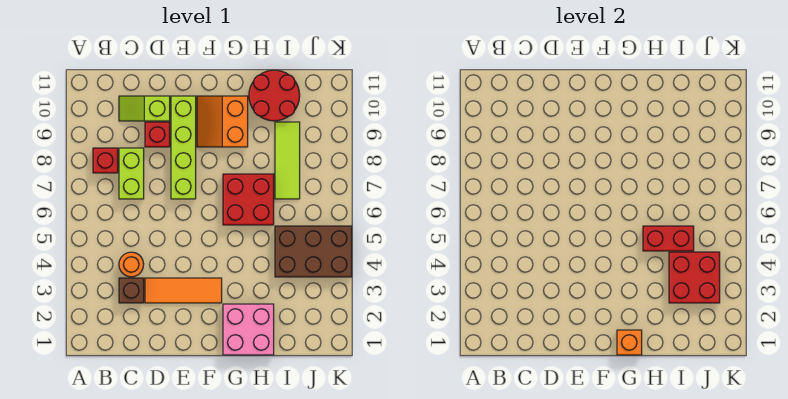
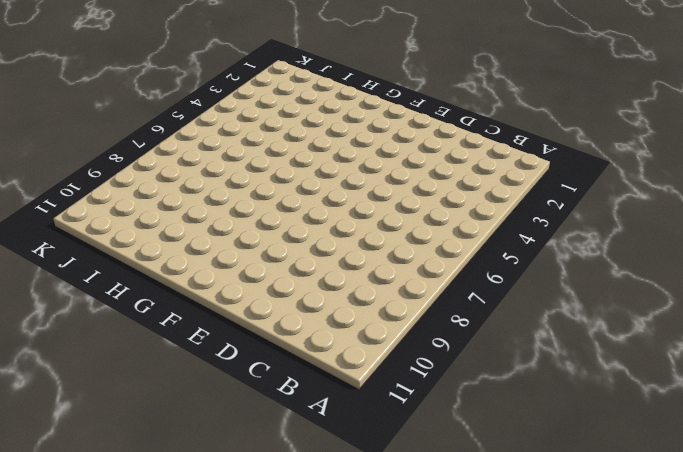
none -> red brick B8 level 1
none -> brown brick C3 level 1
none -> orange round brick C4 level 1

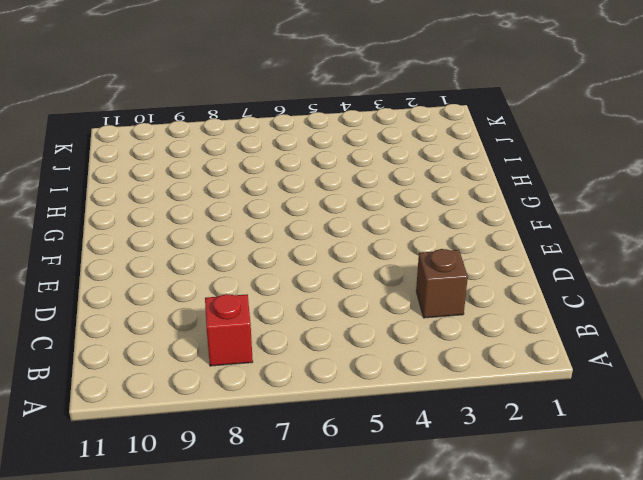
none -> orange round brick C4 level 1
none -> lime brick C7:C8 level 1
none -> lime slope C10:D10 level 1 top D

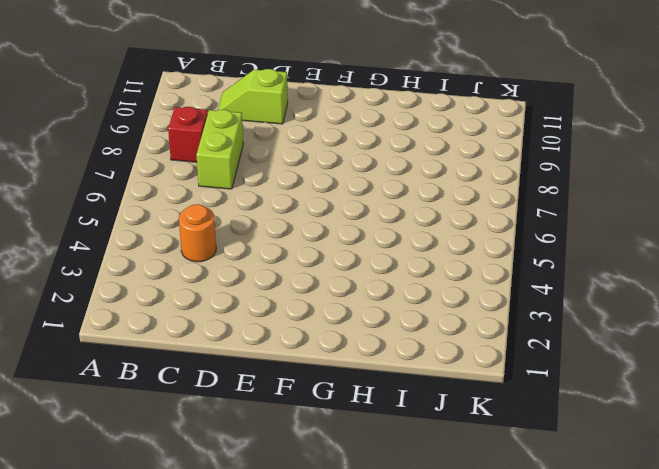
none -> brown brick C3 level 1
none -> orange tile D3:F3 level 1
none -> red brick D9 level 1

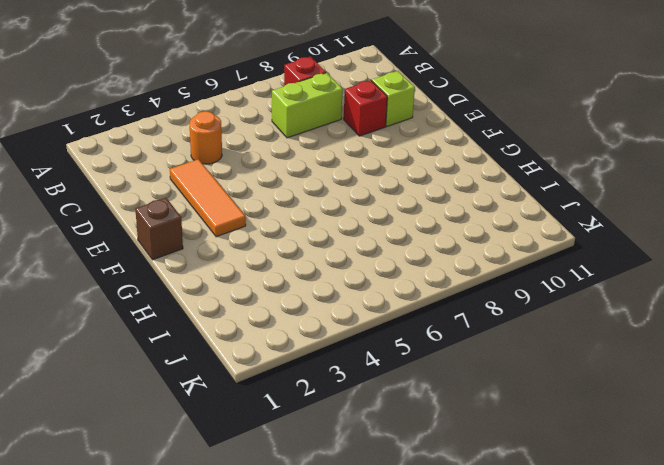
brown brick F1 level 1 -> brown brick C3 level 1
none -> lime brick E7:E10 level 1
none -> orange slope F9:G10 level 1 top G
none -> pink brick G1:H2 level 1

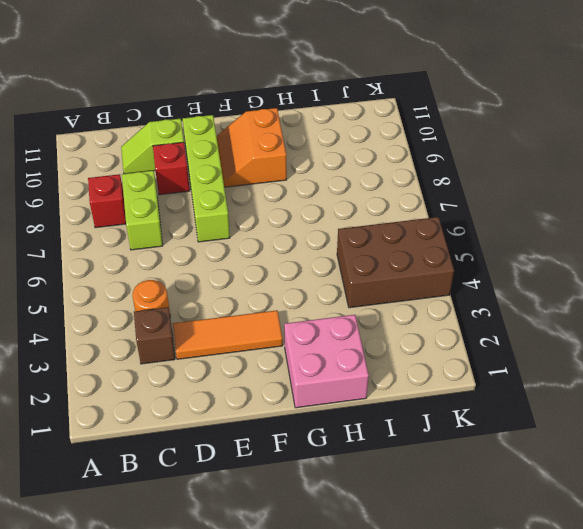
none -> red brick G6:H7 level 1
none -> red round brick H10:I11 level 1
none -> lime tile I7:I9 level 1

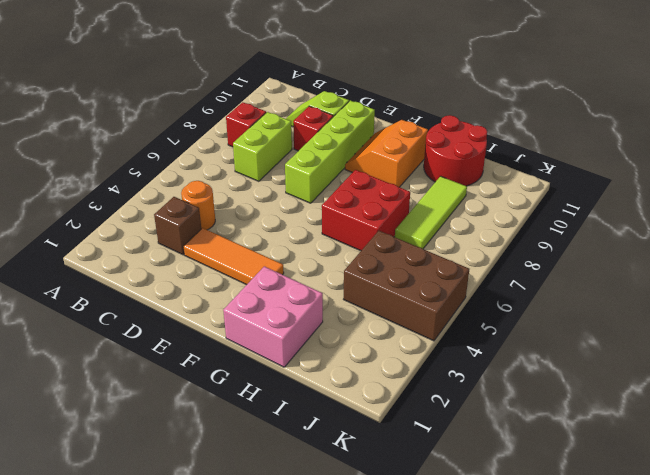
none -> orange brick G1 level 2
none -> red brick H5:I5 level 2
none -> red brick I3:J4 level 2

